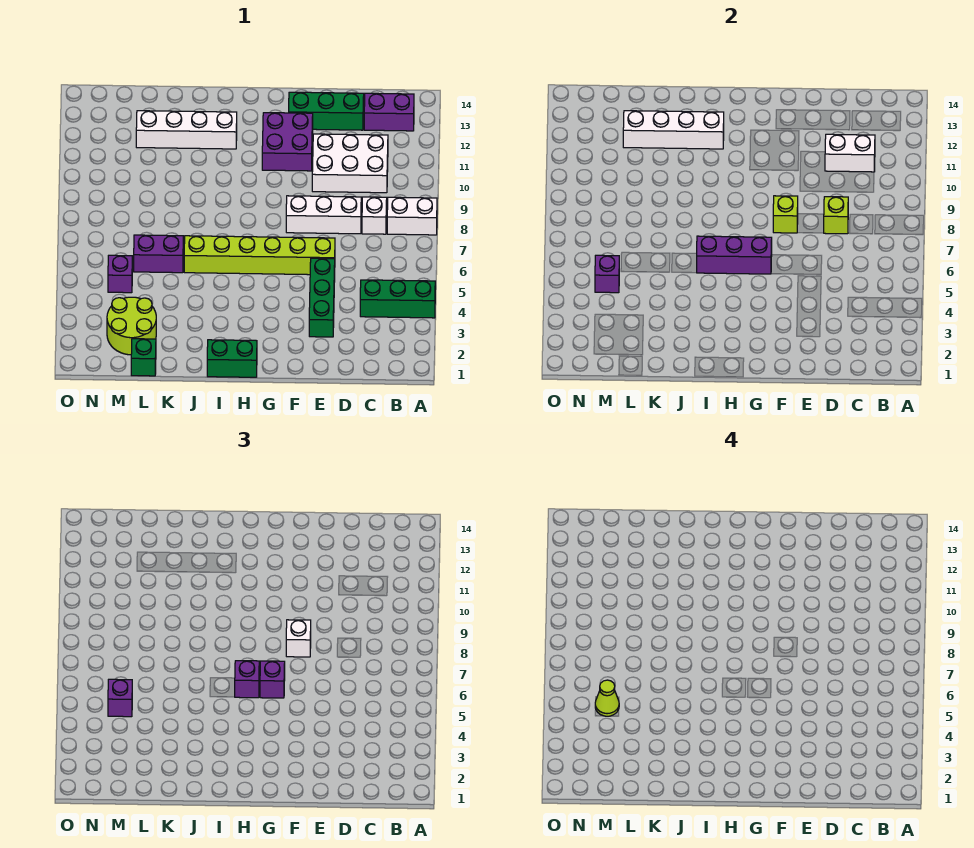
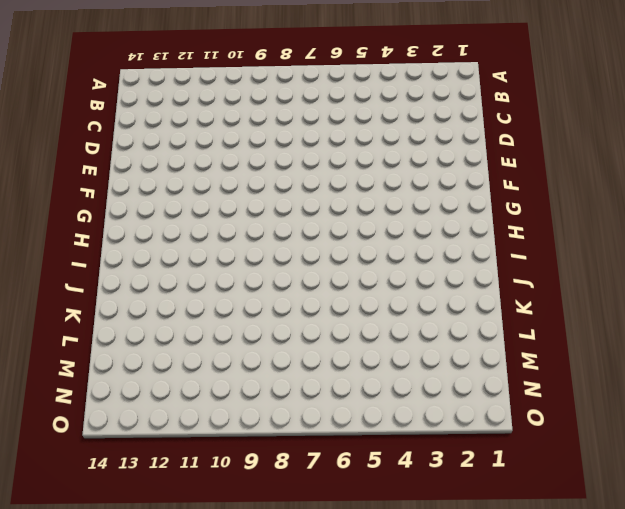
none -> green brick A4:C4 level 1
none -> white brick A8:B8 level 1
none -> purple brick B13:C13 level 1

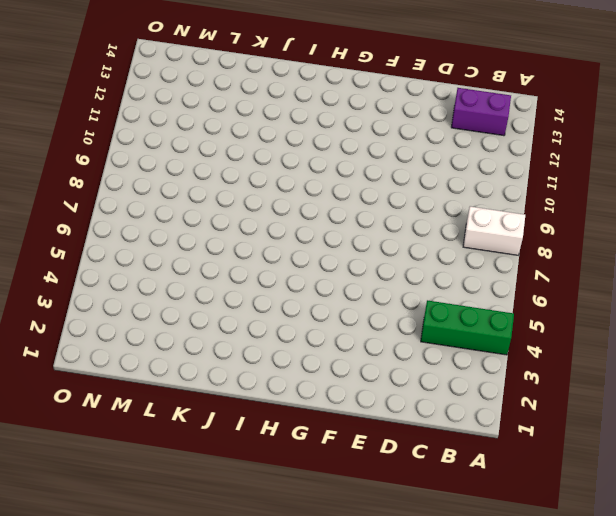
none -> white brick C8 level 1
none -> white brick C10:E11 level 1
none -> white brick D8:F8 level 1

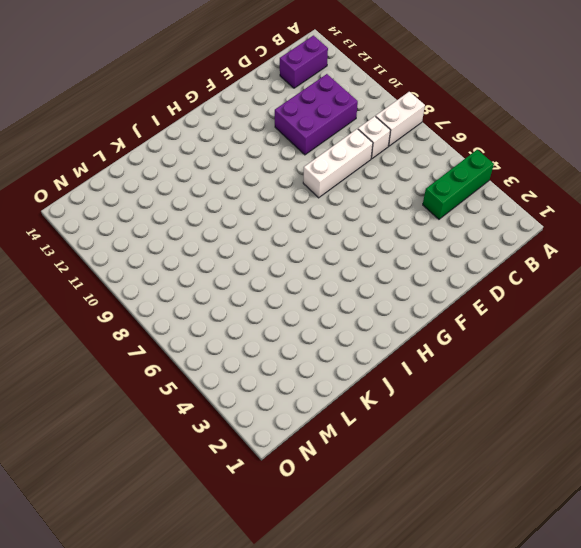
purple brick C10:E11 level 1 -> white brick C10:E11 level 1
none -> green brick D13:F13 level 1
none -> green brick E3:E5 level 1
none -> lime brick E6:J6 level 1

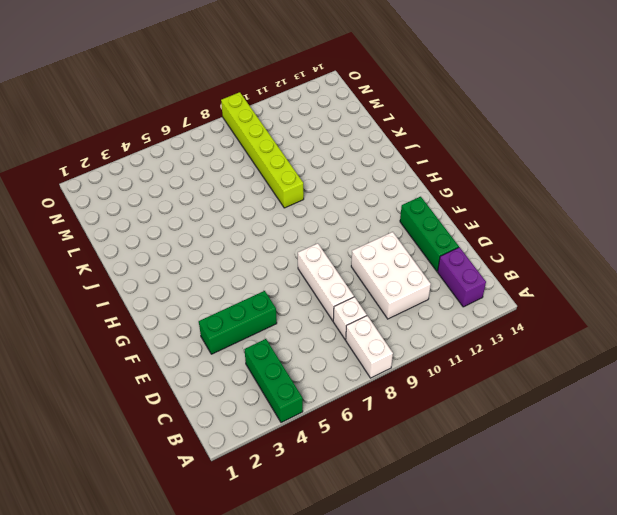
lime brick J9:O9 level 1 -> lime brick E6:J6 level 1
none -> purple brick F11:G12 level 1
none -> green brick H1:I1 level 1
none -> white brick I12:L12 level 1

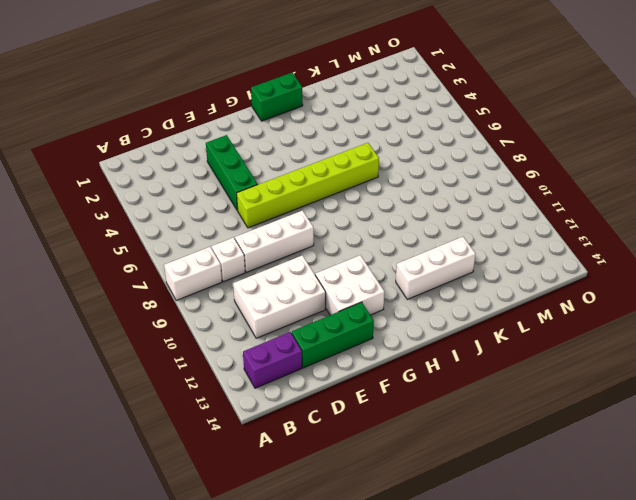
white brick F11:G12 level 1 -> purple brick F11:G12 level 1
white brick I12:K12 level 1 -> white brick I12:L12 level 1
none -> green brick A4:C4 level 1
none -> purple brick K6:L6 level 1
none -> green brick L1 level 1

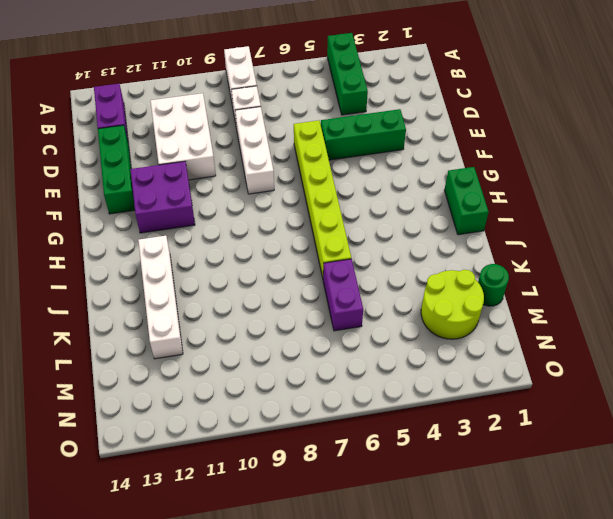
green round brick L1 level 1 -> green brick L1 level 1
none -> purple brick M5 level 1
none -> white brick C11:D11 level 2
none -> lime brick D8 level 2

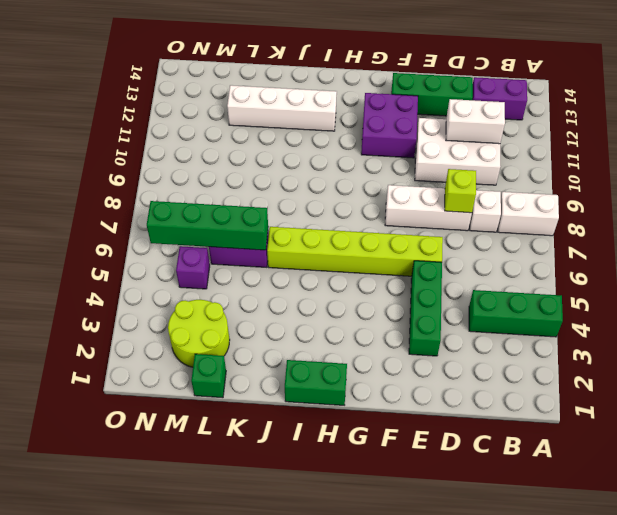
green brick K6:N6 level 2 -> none
none -> lime brick F8 level 2
none -> purple brick G6:I6 level 2
none -> white brick I12:L12 level 2

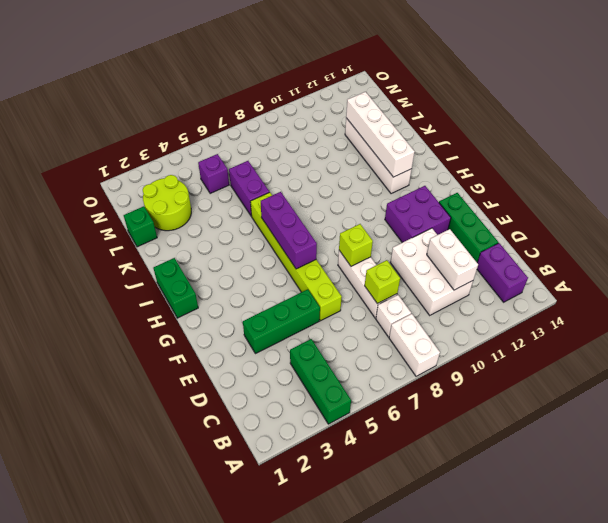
none -> purple brick M5 level 2
none -> white brick F8 level 3
none -> purple brick G6 level 3

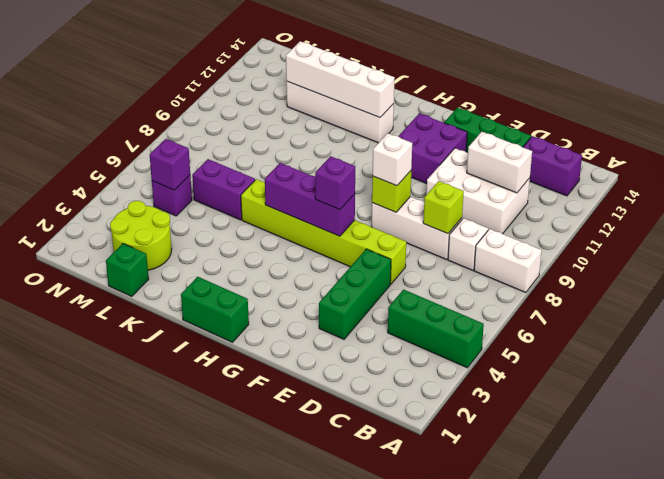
none -> purple brick H6 level 3
none -> purple brick M5 level 3
none -> lime cone M5 level 4

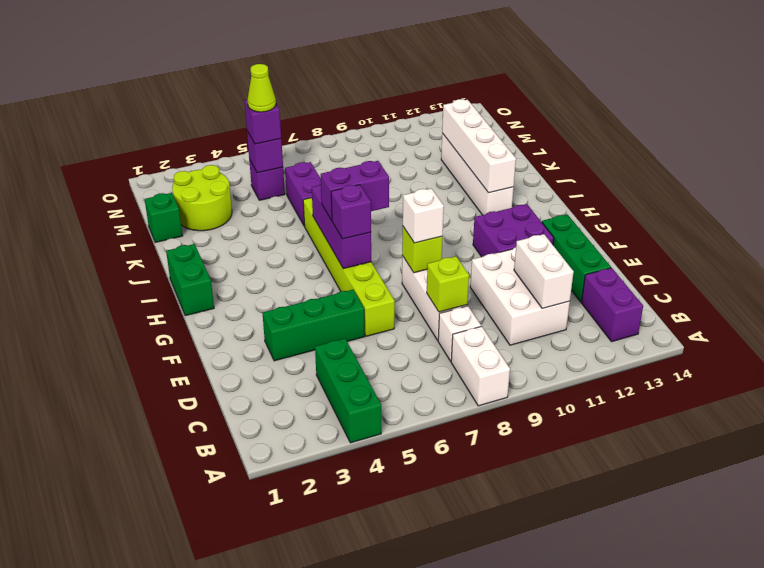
purple brick H6:H7 level 3 -> purple brick H6 level 3

